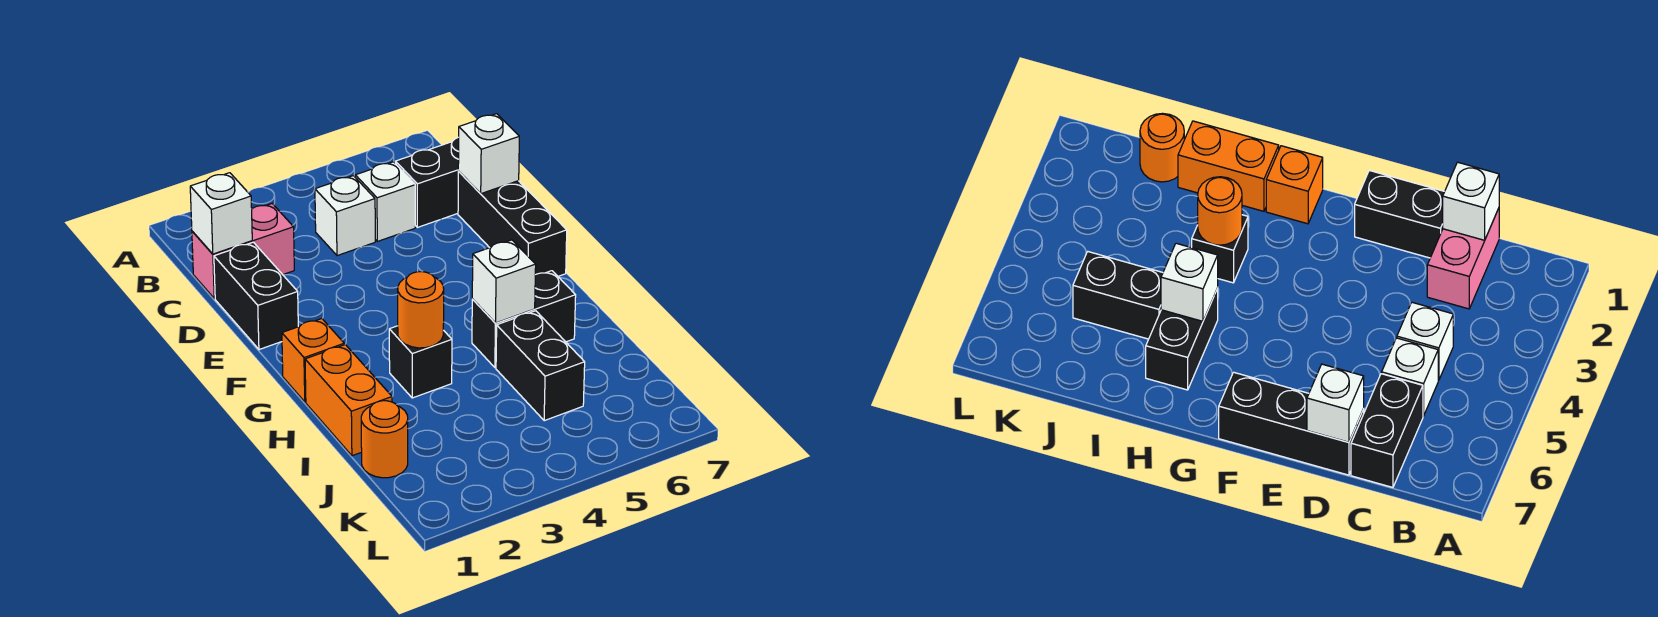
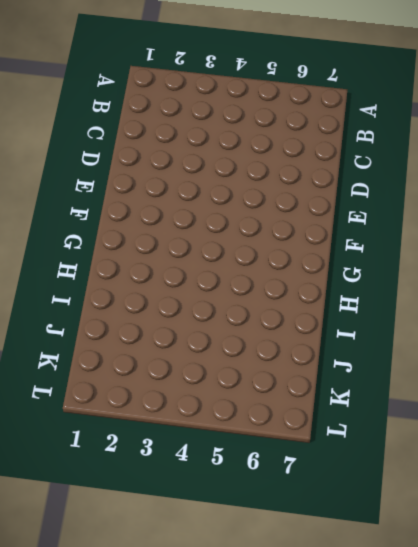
none -> pink brick C1:C2 level 1
none -> white brick C4 level 1
none -> white brick C5 level 1

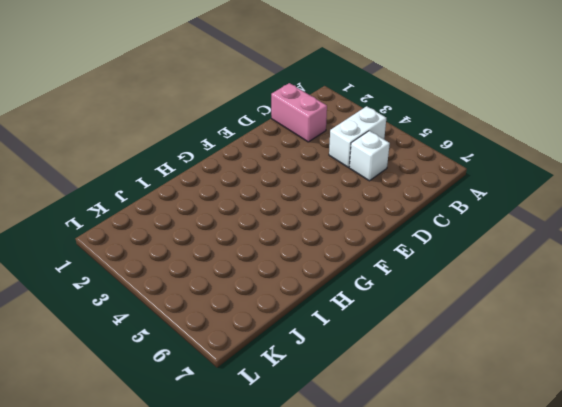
white brick B4:C4 level 1 -> white brick C4 level 1
none -> black brick C6:C7 level 1
none -> black brick D1:E1 level 1
none -> black brick D7:F7 level 1

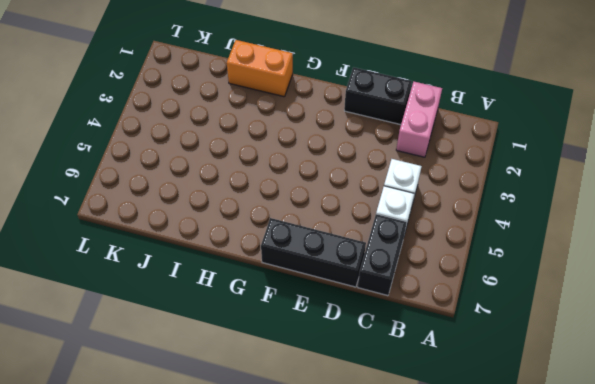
none -> orange brick G1 level 1
none -> black brick H3 level 1
none -> black brick H5:H6 level 1

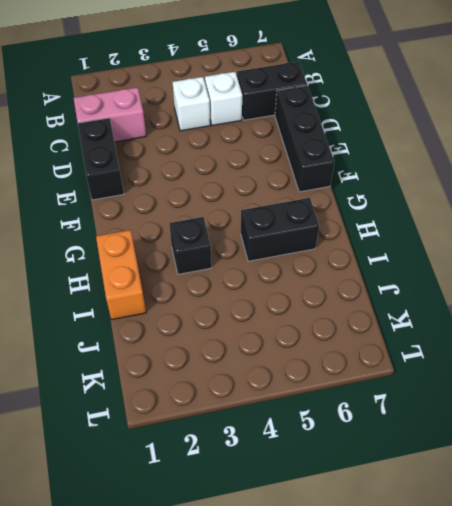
none -> orange brick G1 level 1
none -> black brick I5:J5 level 1
none -> orange round brick J1 level 1

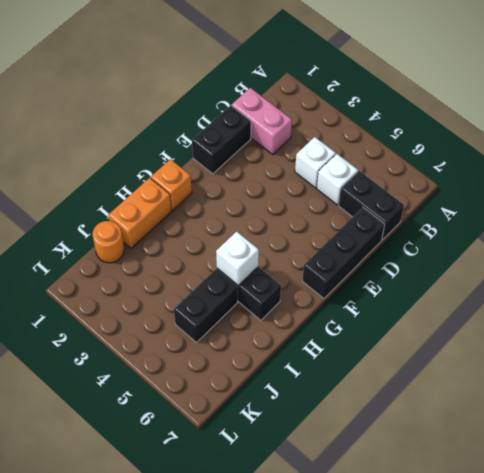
none -> black brick H3 level 1
none -> white brick C1 level 2
none -> white brick D7 level 2

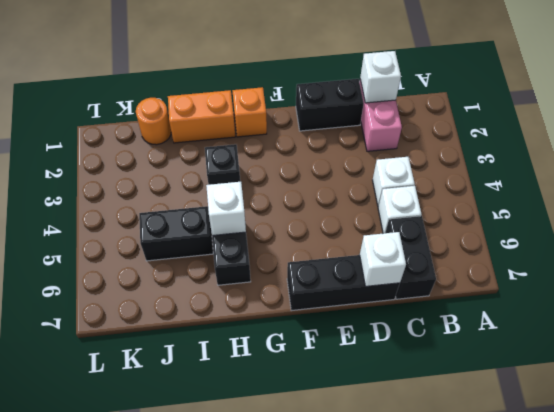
none -> orange round brick H3 level 2

